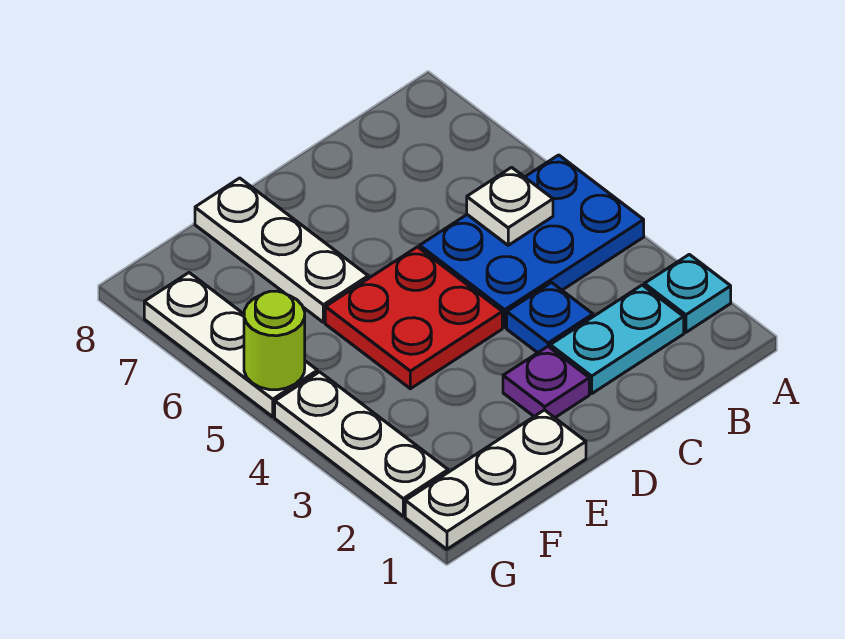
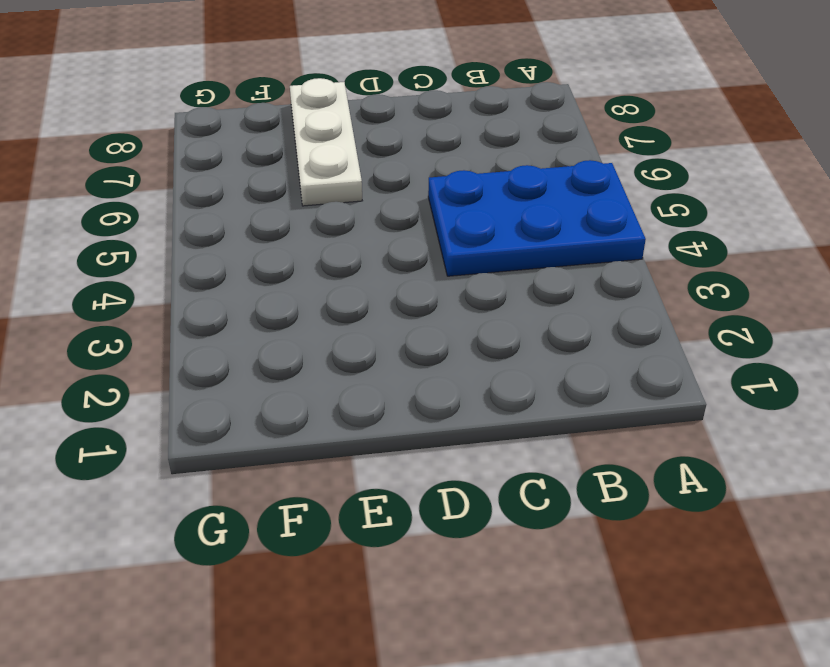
none -> cyan plate A2 level 1
none -> cyan plate B2:C2 level 1
none -> blue plate C3 level 1

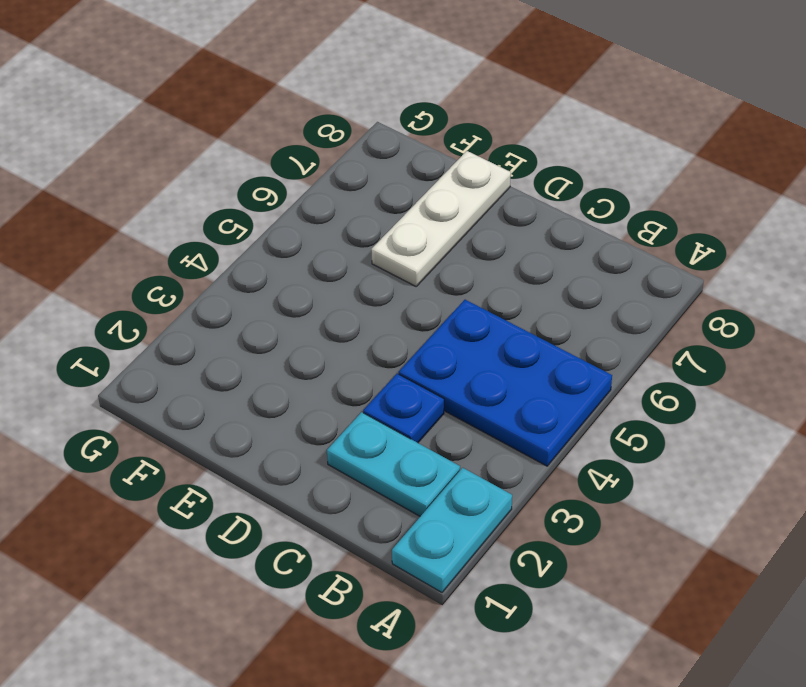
cyan plate A1:A2 level 1 -> cyan plate A2 level 1
none -> purple plate D2 level 1
none -> red plate D4:E5 level 1
none -> white plate E1:G1 level 1

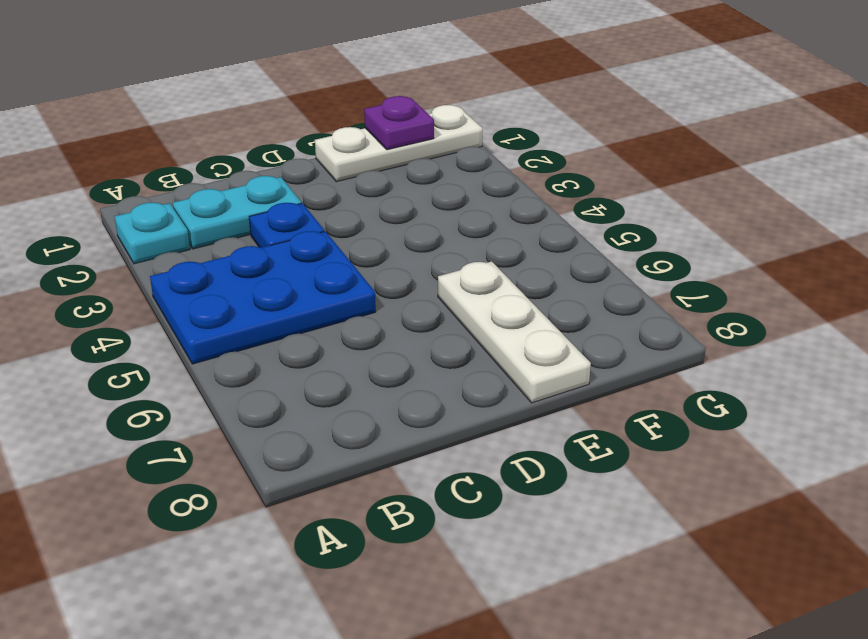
purple plate F1 level 2 -> purple plate D2 level 1
none -> red plate D4:E5 level 1
none -> white plate G2:G4 level 1
none -> white plate G5:G7 level 1

